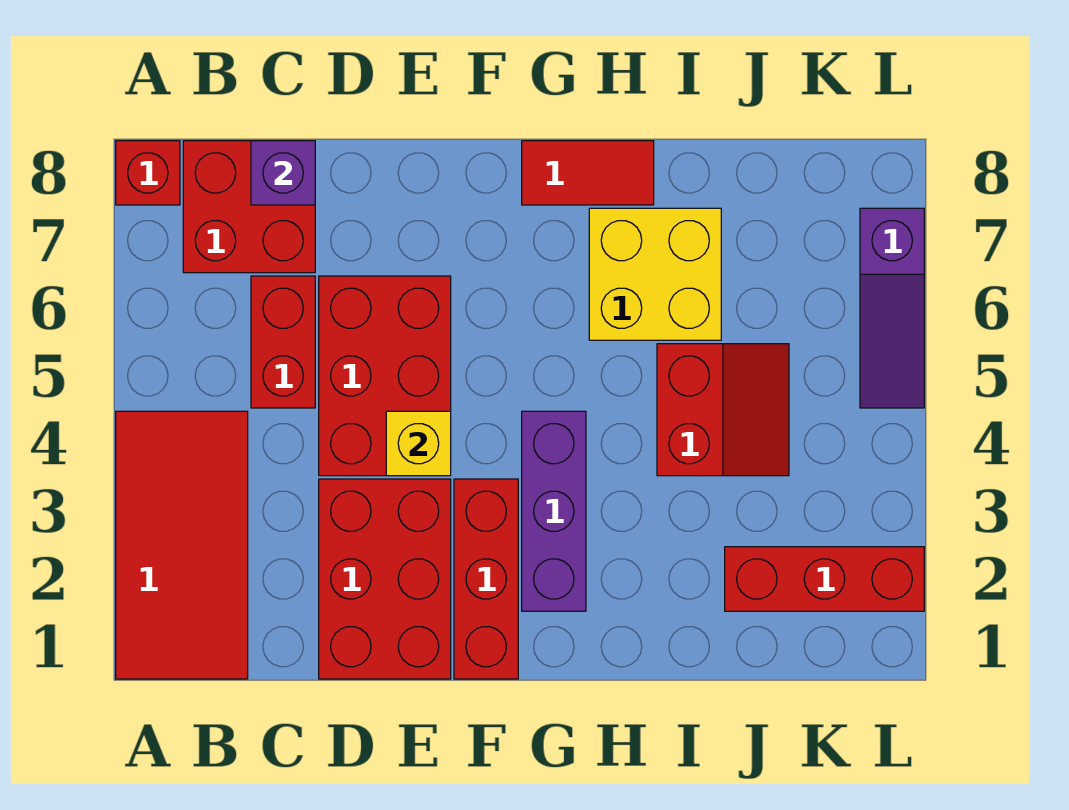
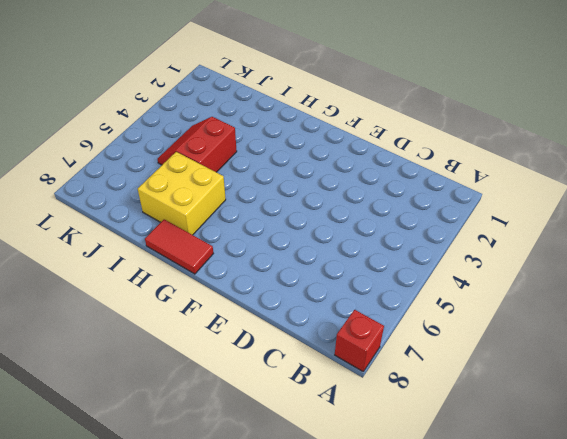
none -> red tile A1:B4 level 1
none -> red brick B7:C8 level 1
none -> red brick C5:C6 level 1

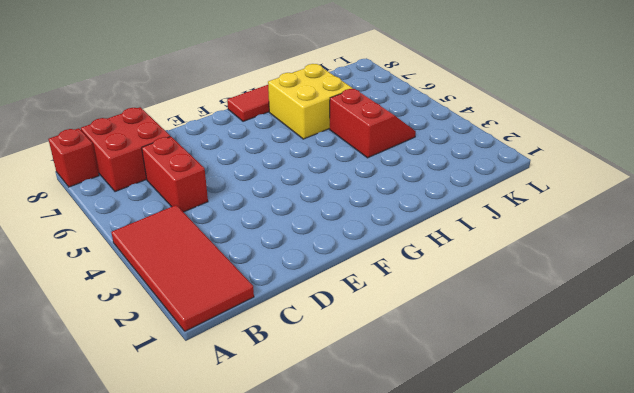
none -> red brick D1:E3 level 1
none -> red brick D4:E6 level 1
none -> red brick F1:F3 level 1

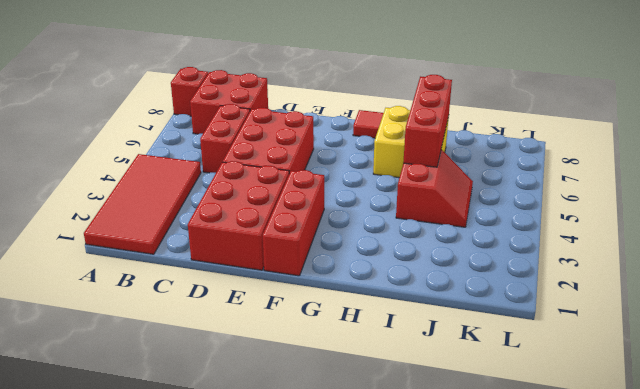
red brick I5:I7 level 2 -> red brick J2:L2 level 1
none -> purple brick G2:G4 level 1
none -> purple slope L5:L7 level 1 top 7
none -> purple brick C8 level 2

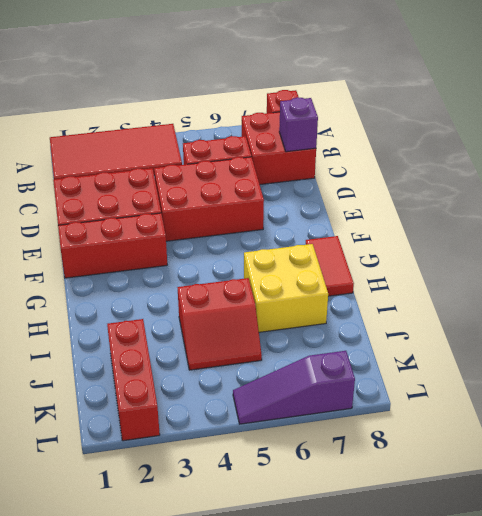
none -> purple brick G2:G4 level 1
none -> yellow brick E4 level 2

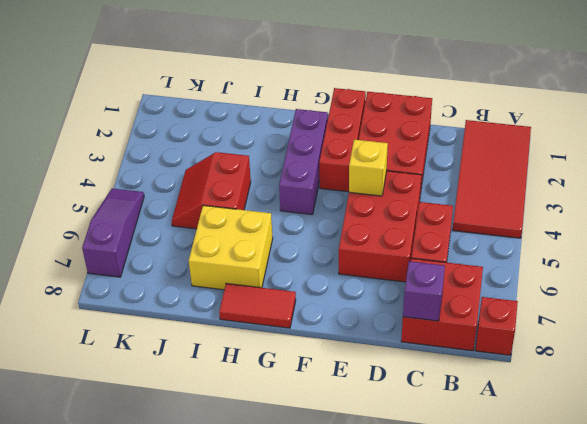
none -> red brick J2:L2 level 1

